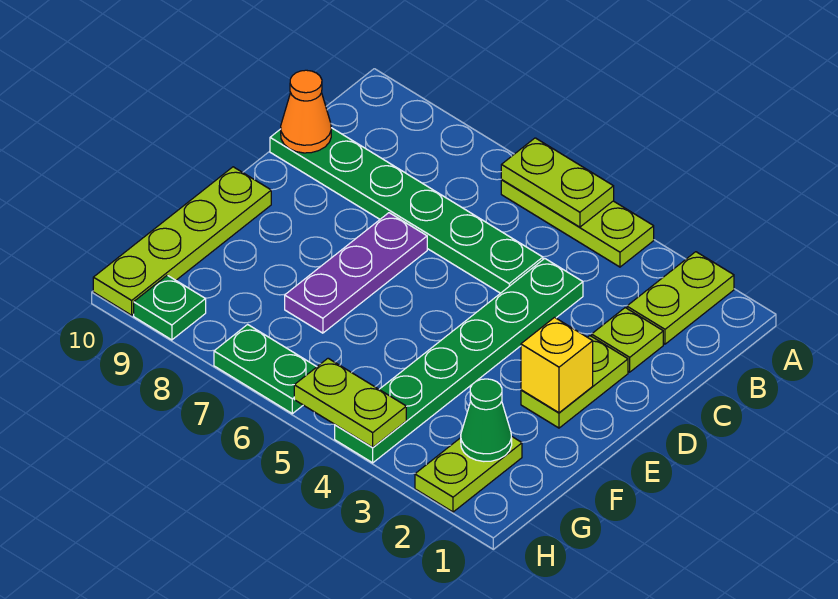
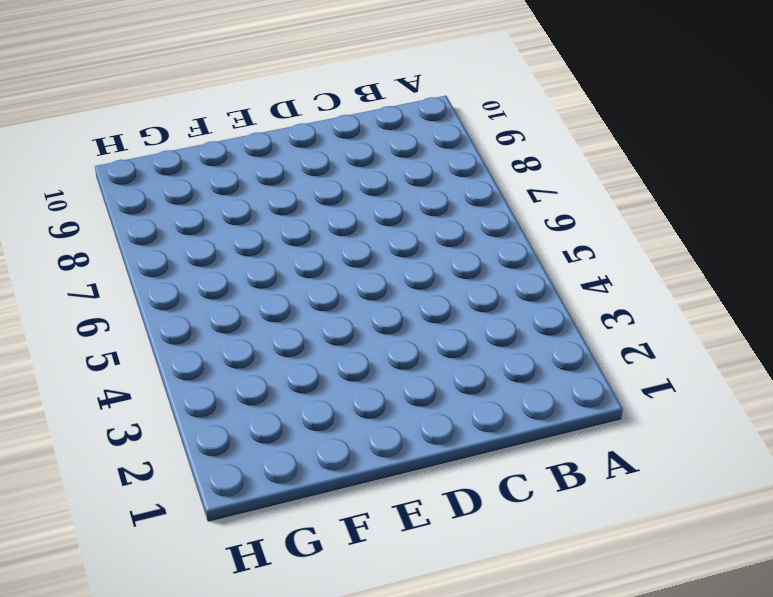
none -> lime plate A2:B2 level 1
none -> lime plate A4:A6 level 1
none -> lime plate C2 level 1

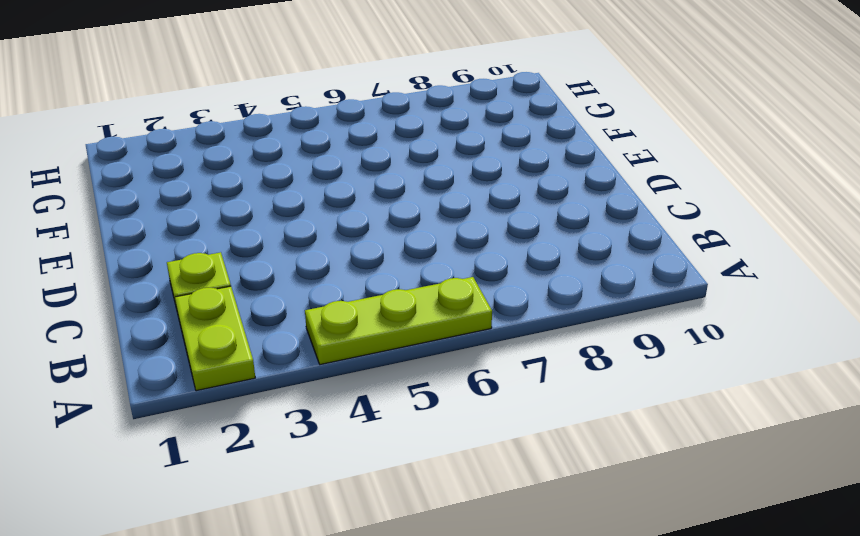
none -> green plate C4:H4 level 1
none -> green plate C5:C10 level 1
none -> lime plate D2:E2 level 1

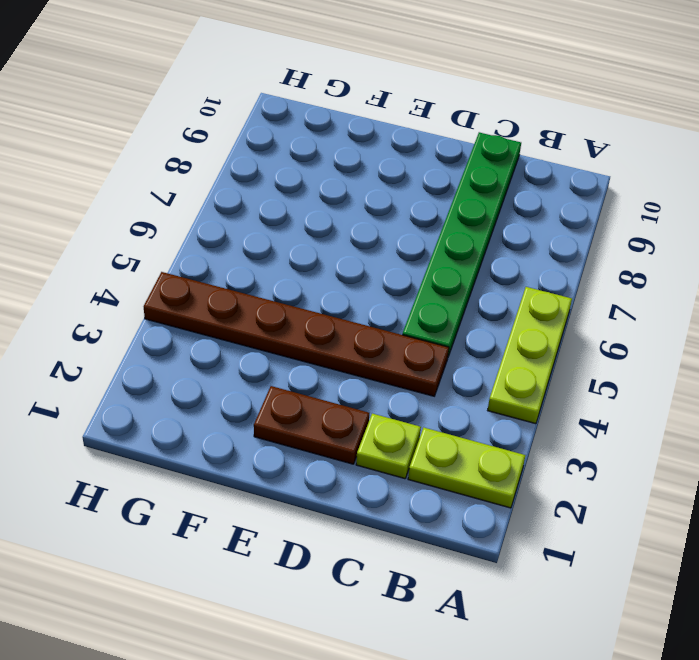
brown plate C4:H4 level 1 -> green plate C4:H4 level 1
brown plate D2:E2 level 1 -> lime plate D2:E2 level 1
none -> purple plate D7:F7 level 1
none -> lime plate E10:H10 level 1
none -> lime plate G2:H2 level 1

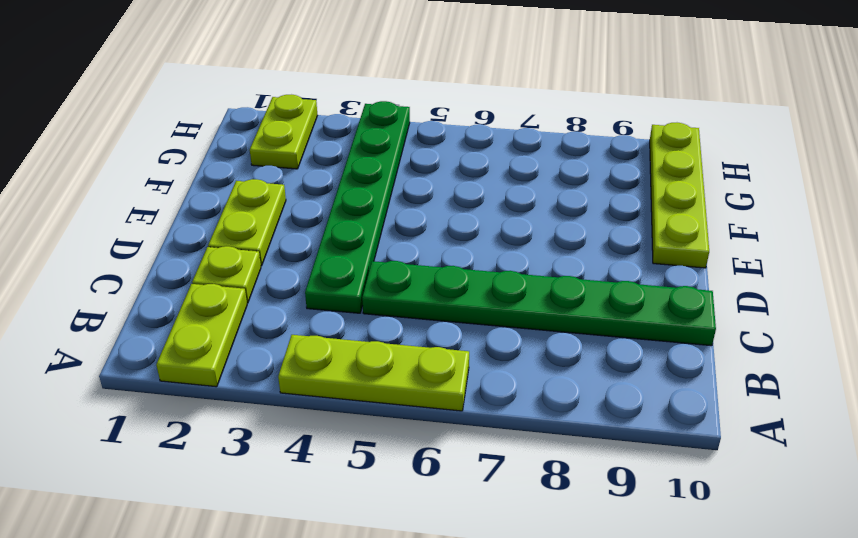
none -> purple plate D7:F7 level 1
none -> green plate H6:H7 level 1
none -> green plate H9 level 1

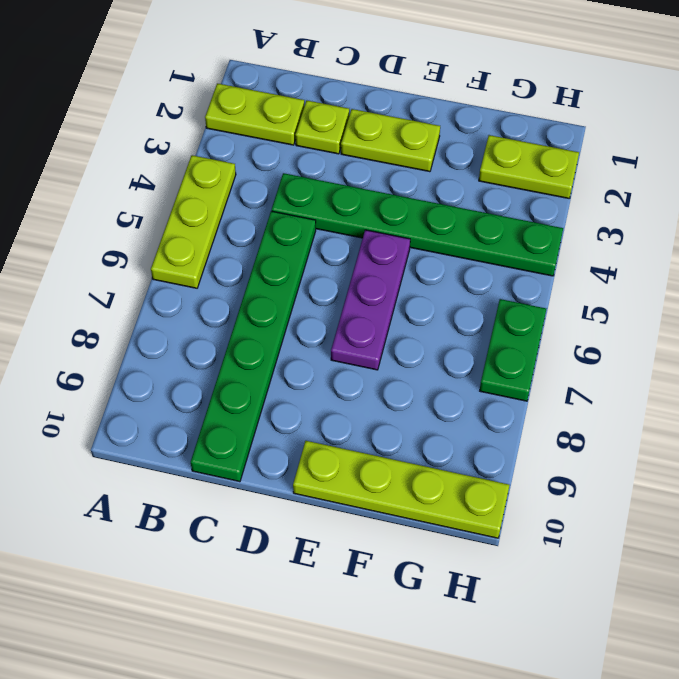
purple plate E5:E7 level 1 -> purple plate D7:F7 level 1
none -> green plate H9 level 1
none -> lime plate A5:A6 level 2
none -> orange cone C10 level 2

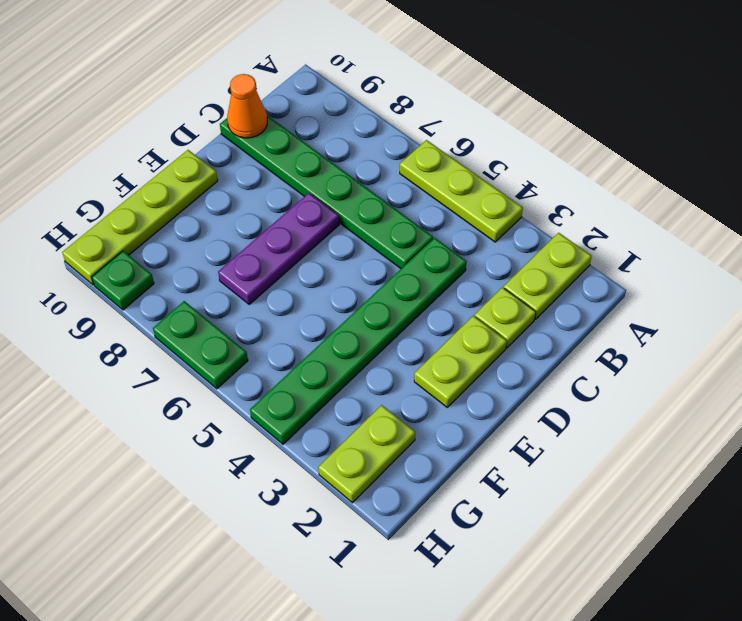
none -> lime plate A5:A6 level 2
none -> yellow brick E2 level 2
none -> green cone G2 level 2

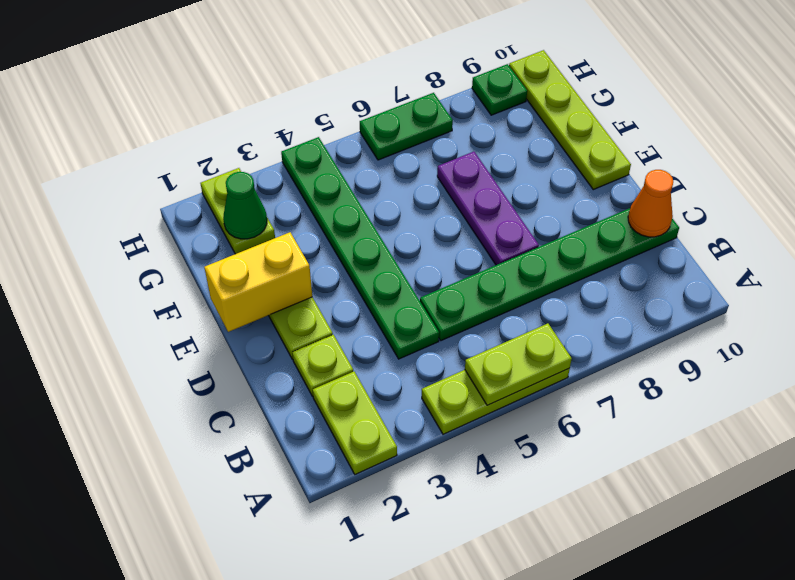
yellow brick E1:E2 level 2 -> yellow brick E2 level 2
none -> lime plate H4:H5 level 2

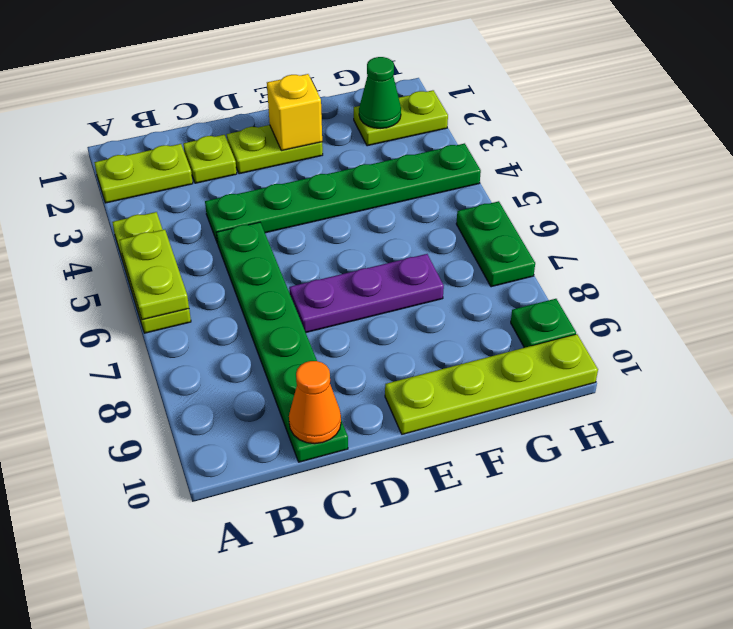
none -> lime plate H4:H5 level 2

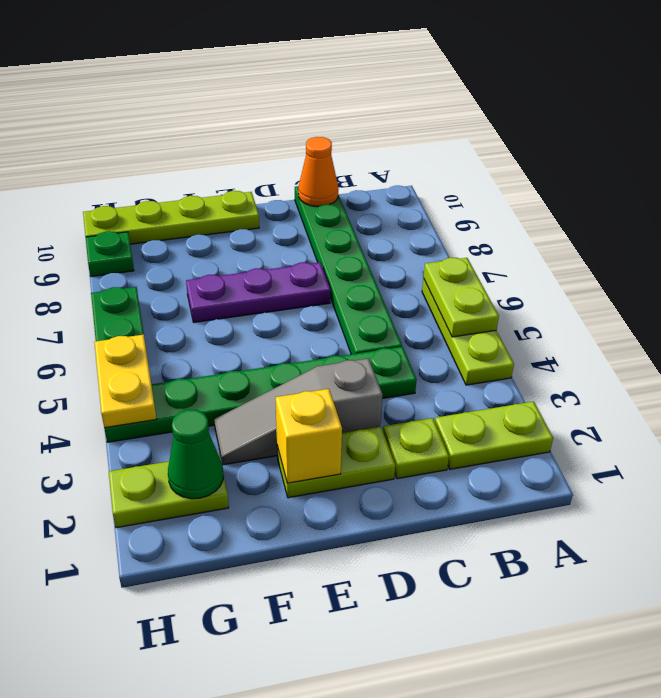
grey slope D3:F3 level 1 top D -> none
yellow plate H4:H5 level 2 -> lime plate H4:H5 level 2

